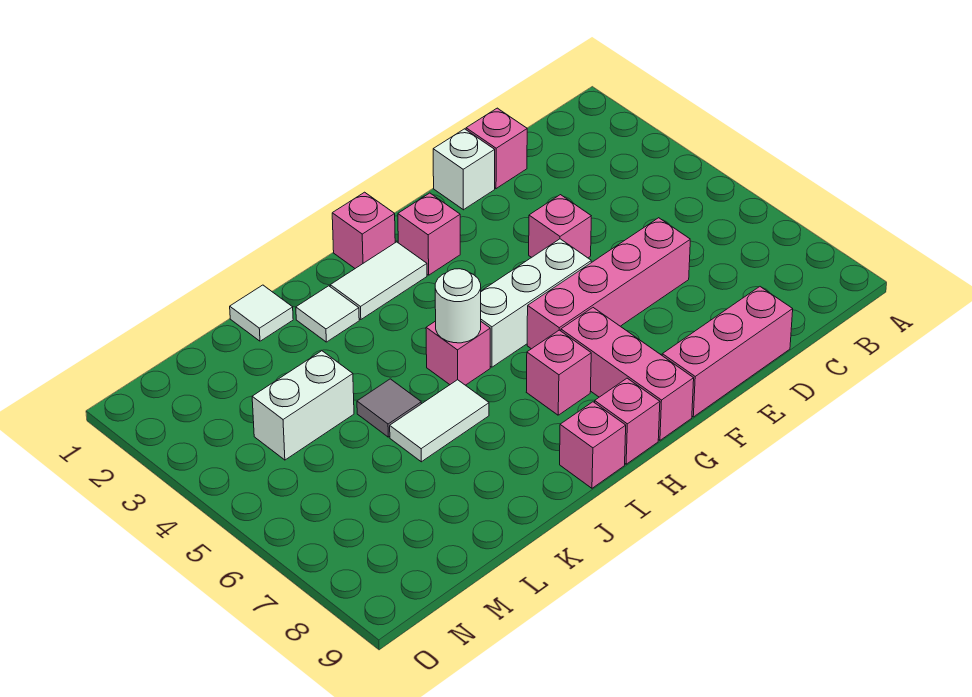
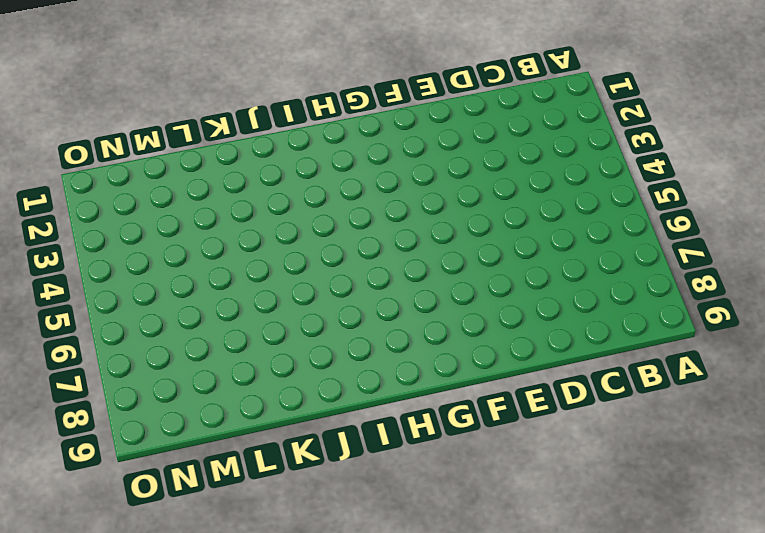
none -> pink brick D1 level 1
none -> pink brick D6:G6 level 1
none -> pink brick D9:F9 level 1

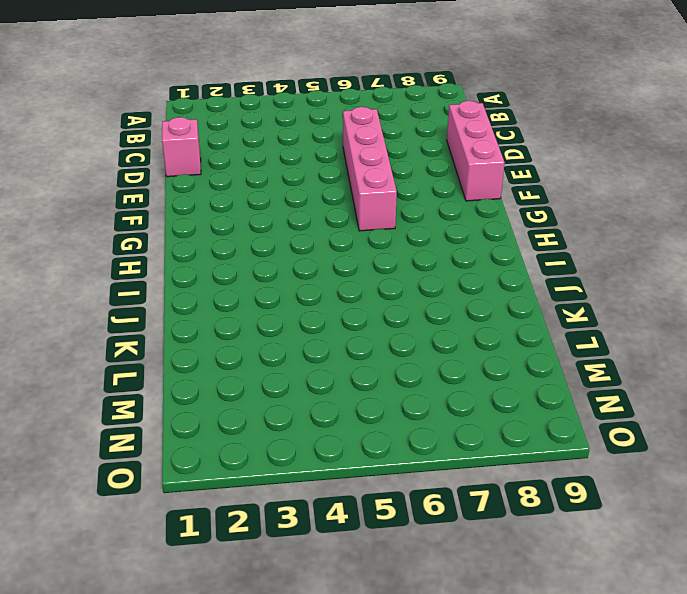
none -> white brick E1 level 1
none -> pink brick E4 level 1
none -> white brick F5:H5 level 1

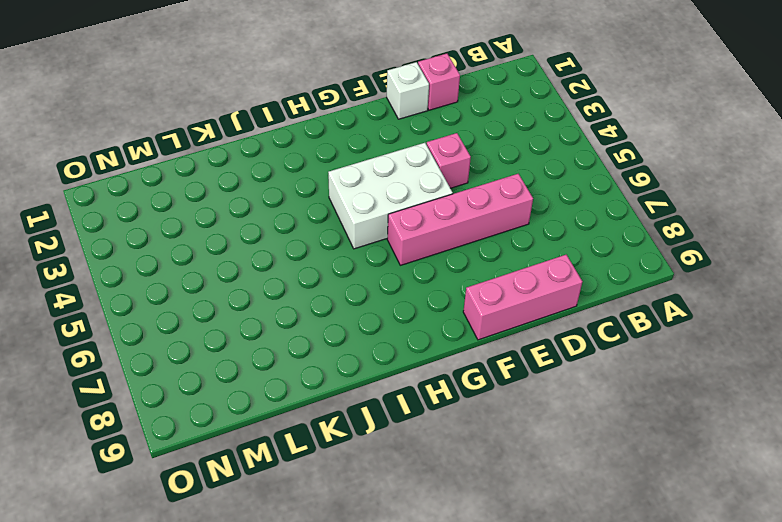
white brick F4:H5 level 1 -> white brick F5:H5 level 1
none -> pink brick G2 level 1
none -> pink brick G7:G9 level 1
none -> pink brick H1 level 1

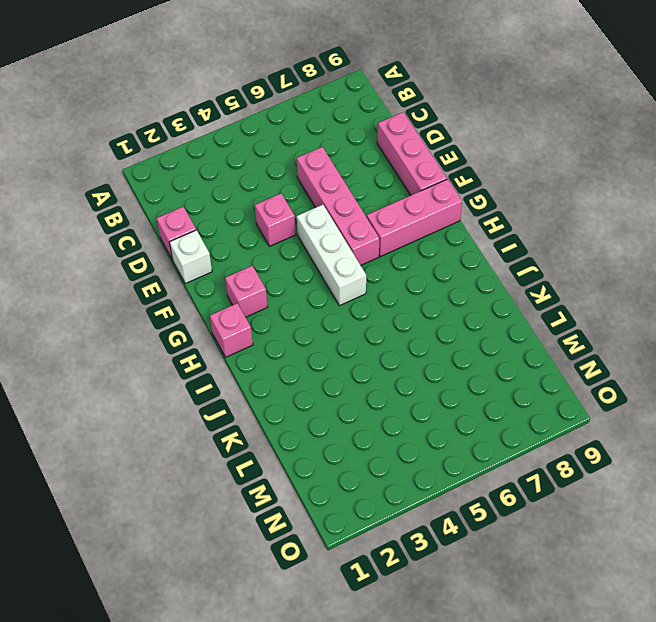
none -> white tile H2:I2 level 1
none -> pink brick H7 level 1
none -> pink brick H9 level 1

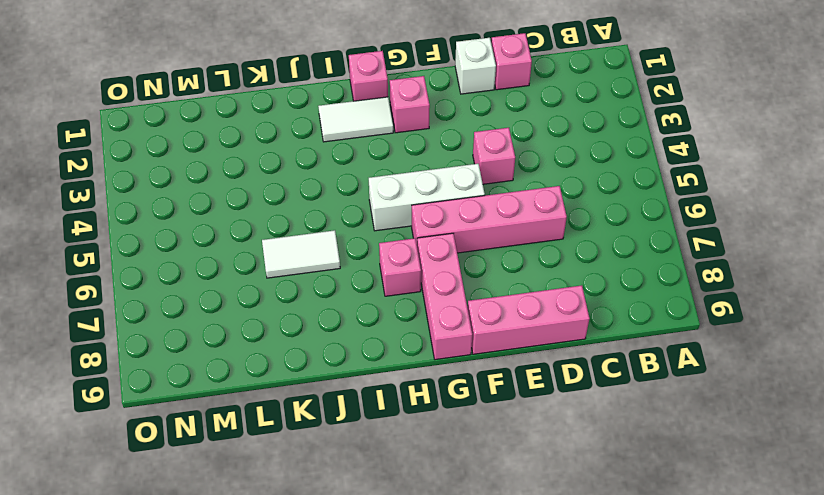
none -> pink brick H9 level 1
none -> pink brick I5 level 1
none -> pink brick I9 level 1

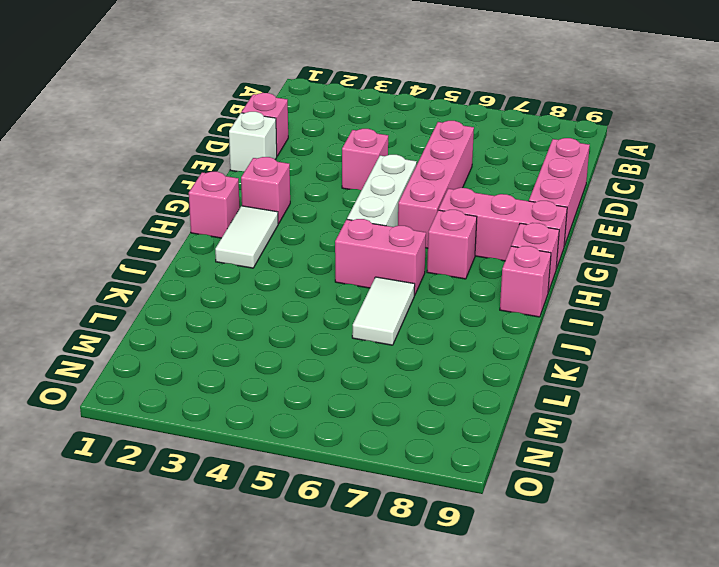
pink brick I5:I6 level 1 -> pink brick I5 level 1
none -> white tile J2 level 1
none -> white tile K1 level 1
none -> grey tile K5 level 1

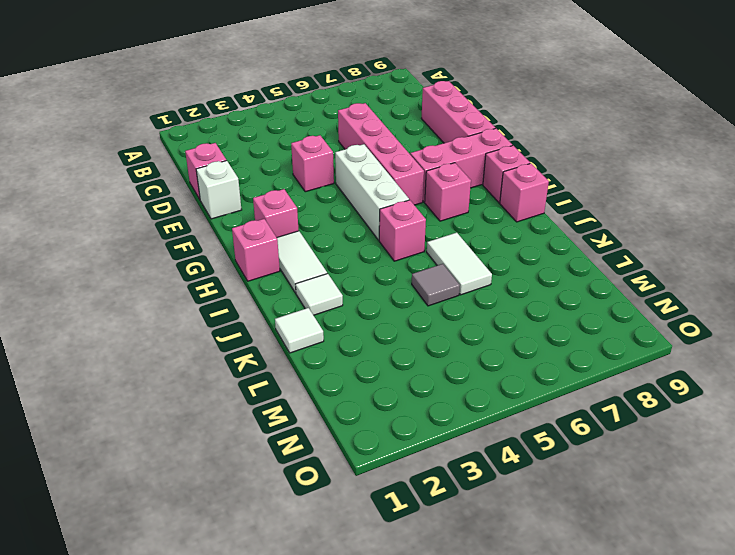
none -> white brick L4:M4 level 1
none -> white round brick I5 level 2

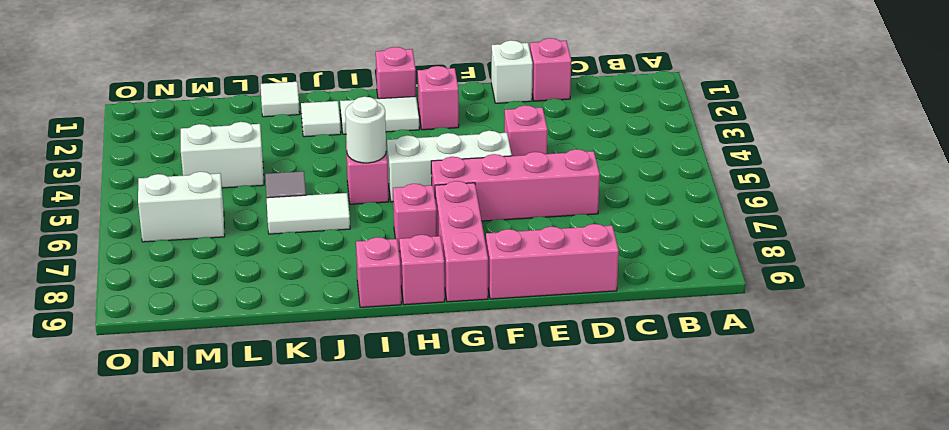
white brick M6:N6 level 1 -> none

